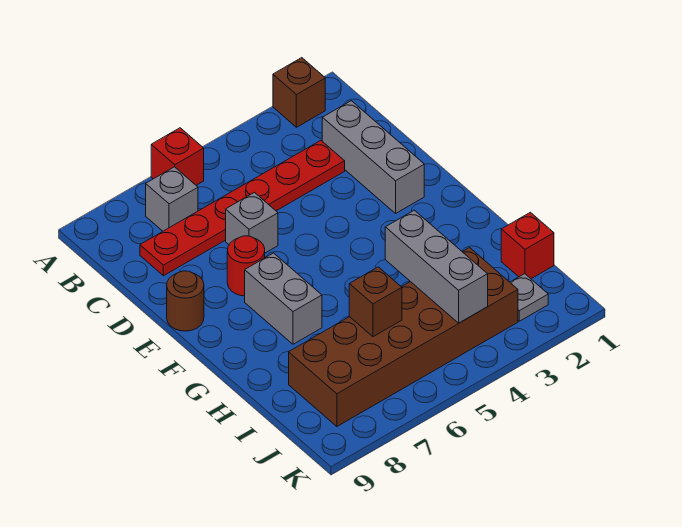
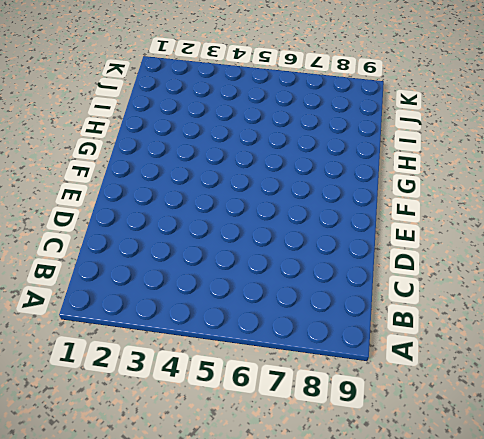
none -> brown brick A2 level 1
none -> red brick A6 level 1
none -> grey brick B7 level 1

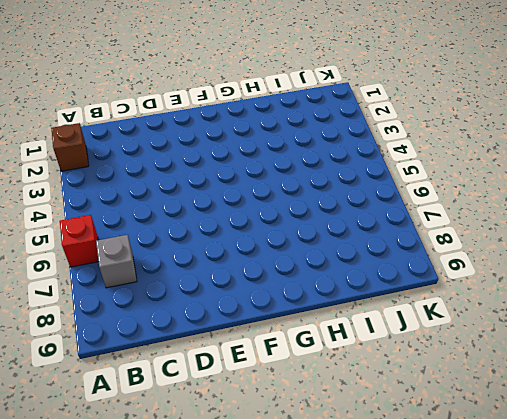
none -> grey brick C2:E2 level 1
none -> red plate C3:C8 level 1
none -> grey brick D6 level 1

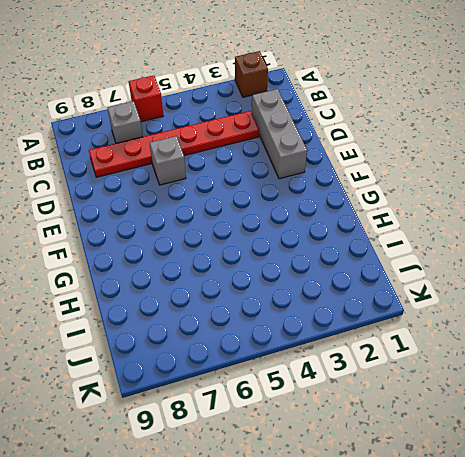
none -> red round brick E7 level 1
none -> brown round brick E9 level 1
none -> grey brick F7:G7 level 1

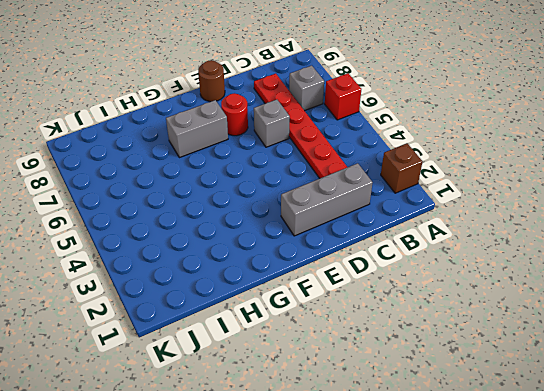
none -> red brick I1 level 1
none -> brown brick I3:J8 level 1
none -> grey plate J2 level 1

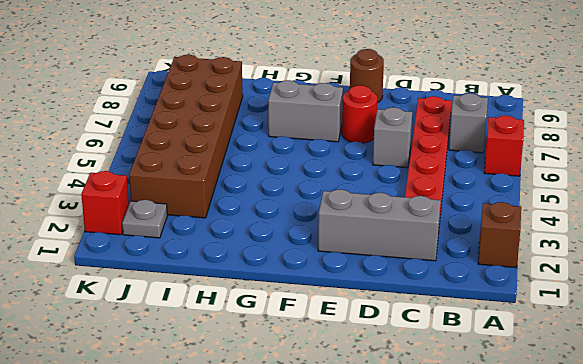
red brick K2 level 1 -> red brick I1 level 1
none -> grey brick H4:J4 level 2
none -> brown brick I6 level 2

